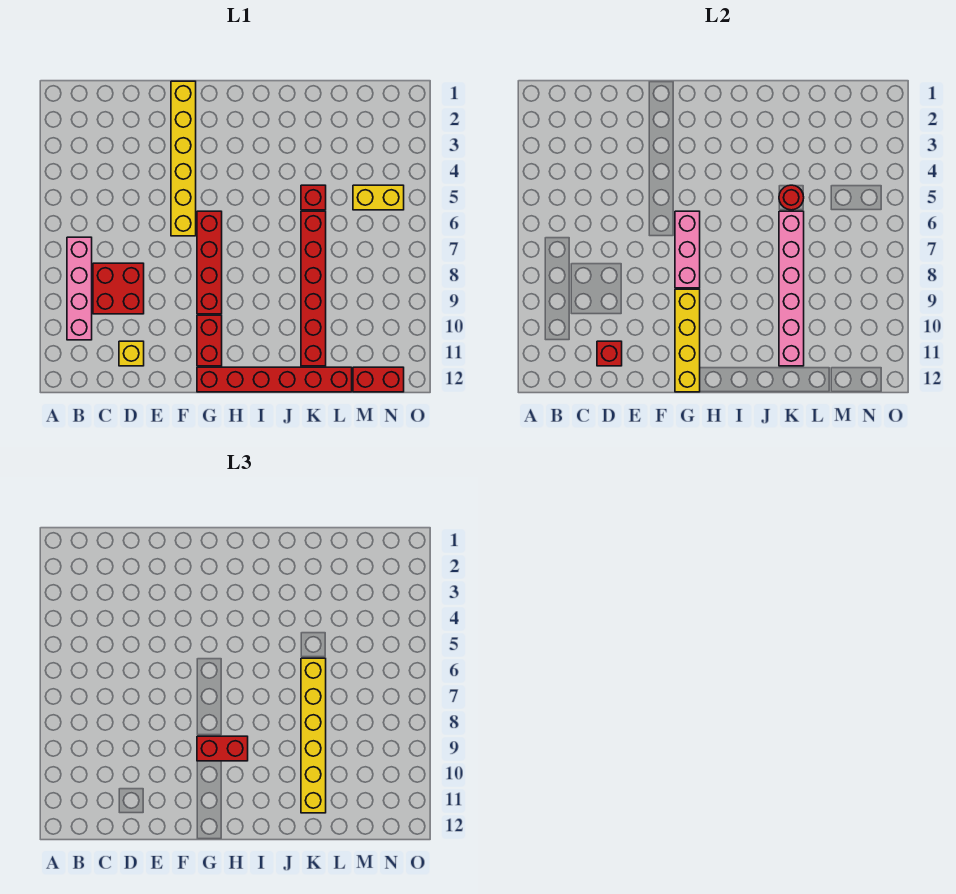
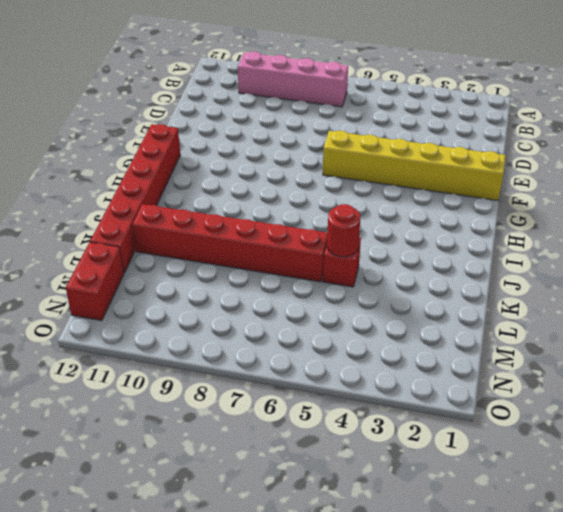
none -> red brick C8:D9 level 1
none -> yellow brick D11 level 1
none -> red brick G6:G9 level 1

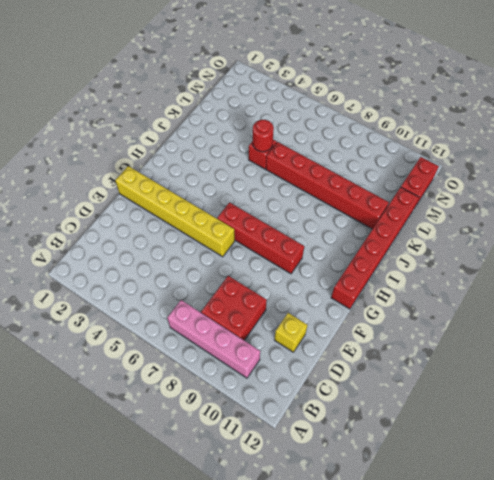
none -> red brick G10:G11 level 1
none -> yellow brick M5:N5 level 1
none -> red brick D11 level 2

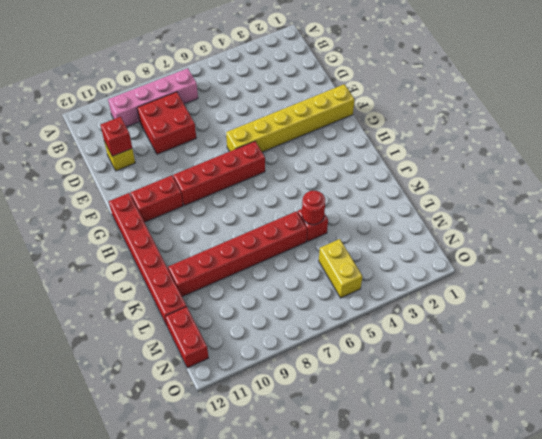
none -> pink brick G6:G8 level 2
none -> yellow brick G9:G12 level 2
none -> pink brick K6:K11 level 2

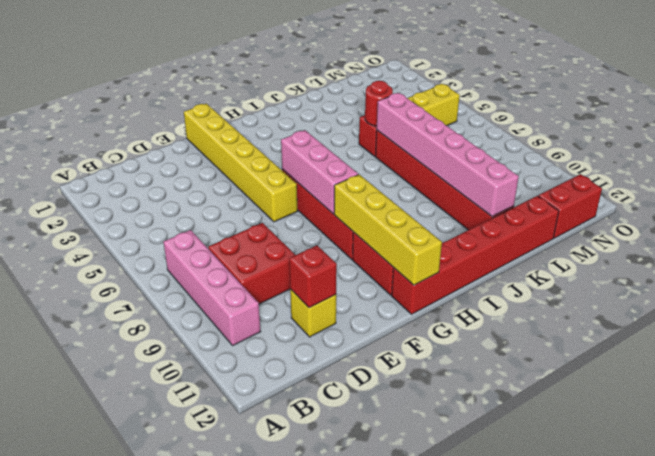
none -> red brick G9:H9 level 3
none -> yellow brick K6:K11 level 3

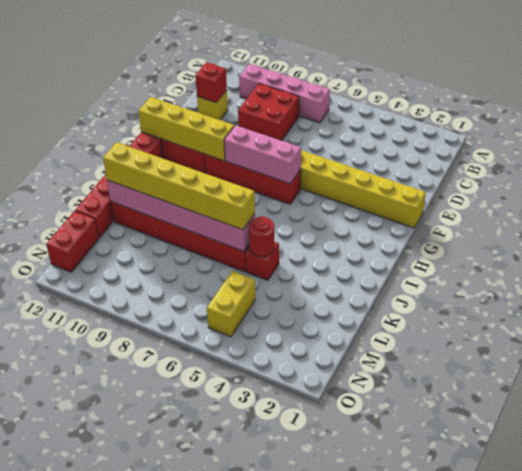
none -> red brick G9:H9 level 3

